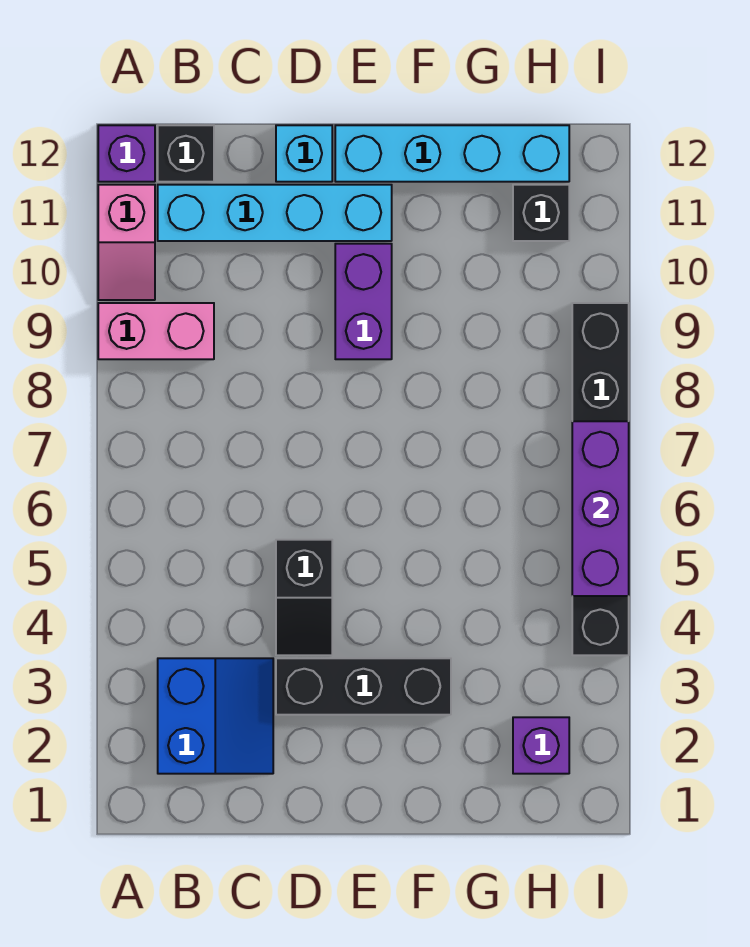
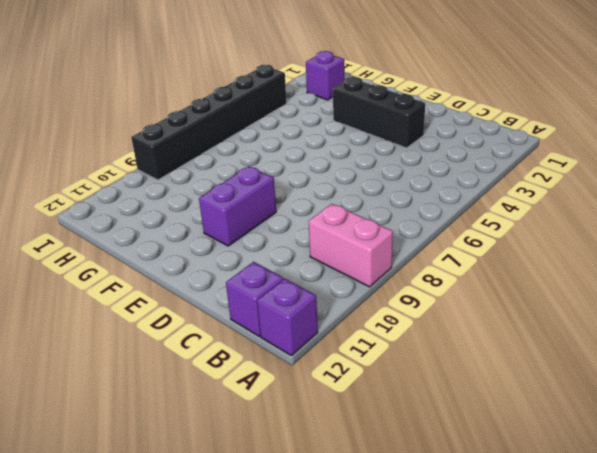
purple brick B12 level 1 -> black brick B12 level 1
none -> pink slope A10:A11 level 1 top 11
none -> blue slope B2:C3 level 1 top B
none -> cyan brick B11:E11 level 1

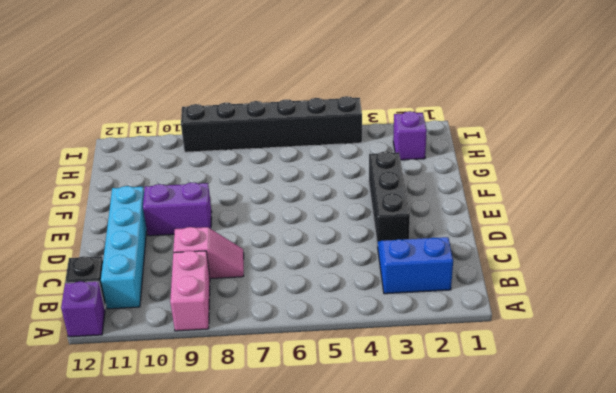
pink slope C8:C9 level 1 top 9 -> pink slope A10:A11 level 1 top 11
none -> black slope D4:D5 level 1 top 5
none -> cyan brick D12 level 1
none -> cyan brick E12:H12 level 1

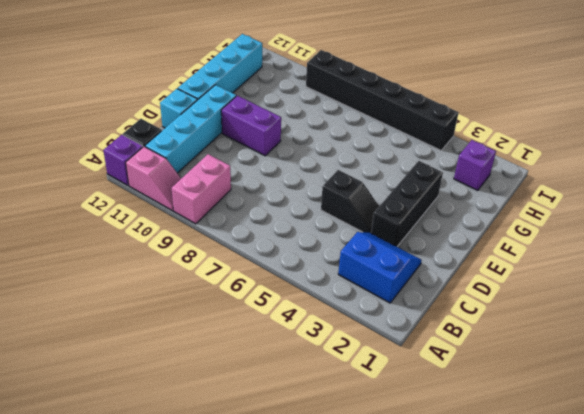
none -> black brick H11 level 1
none -> purple brick I5:I7 level 2

